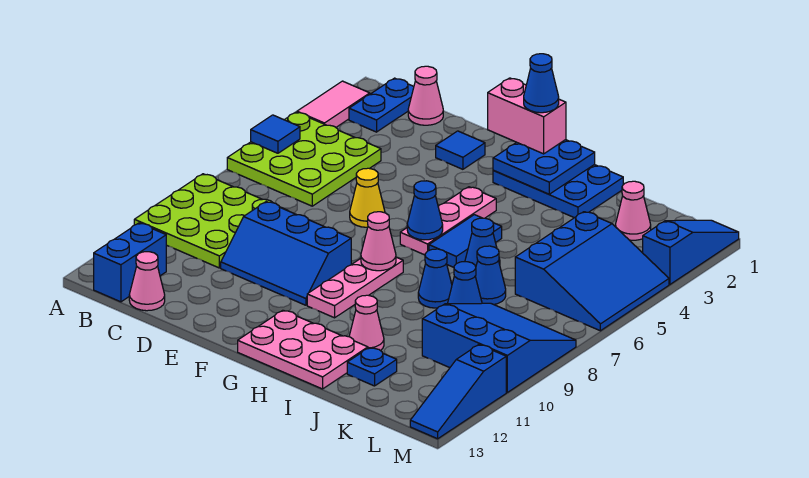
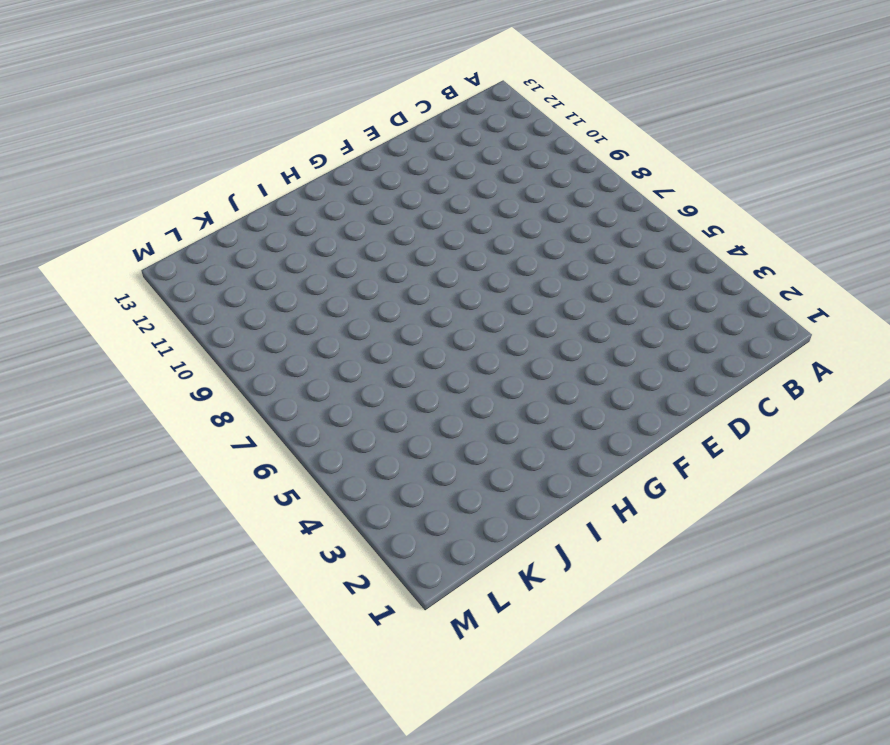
none -> pink tile A2:A3 level 1
none -> lime plate A4:C6 level 1
none -> lime plate A8:C10 level 1
none -> blue plate B1:B2 level 1

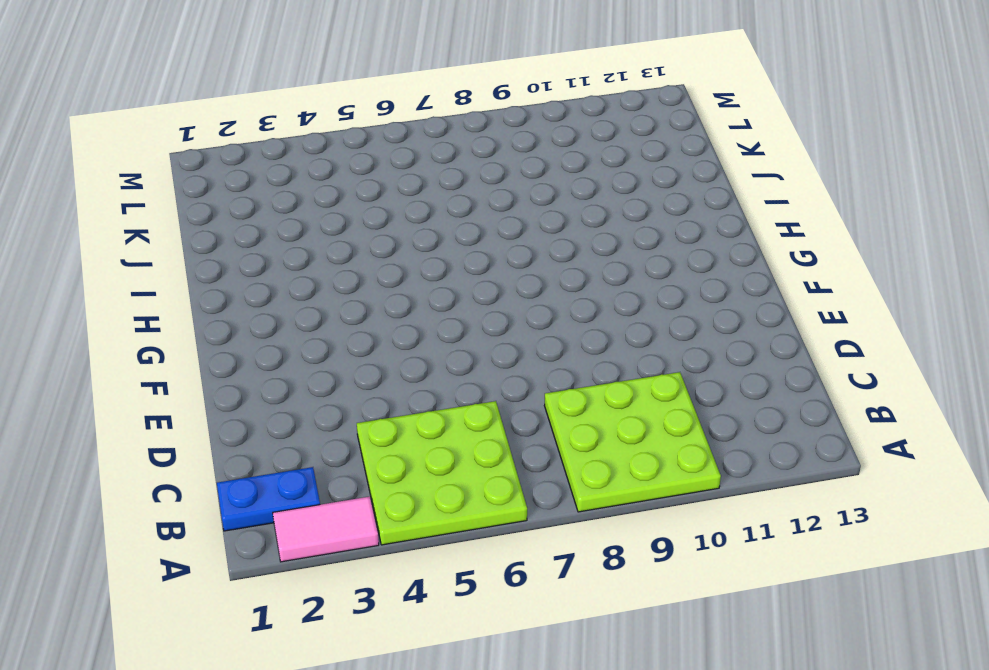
none -> blue brick B12:B13 level 1
none -> pink cone C1 level 1
none -> pink cone C13 level 1
none -> blue slope D9:F10 level 1 top 9

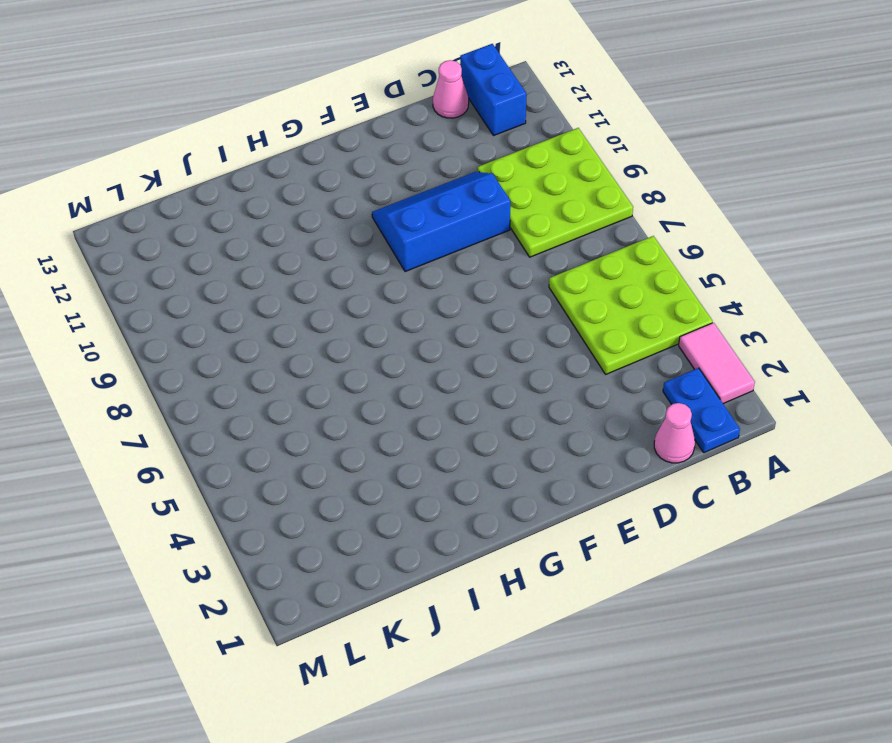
none -> blue tile E2 level 1
none -> yellow cone E6 level 1
none -> blue plate G1:I2 level 1
none -> pink plate G4:G6 level 1

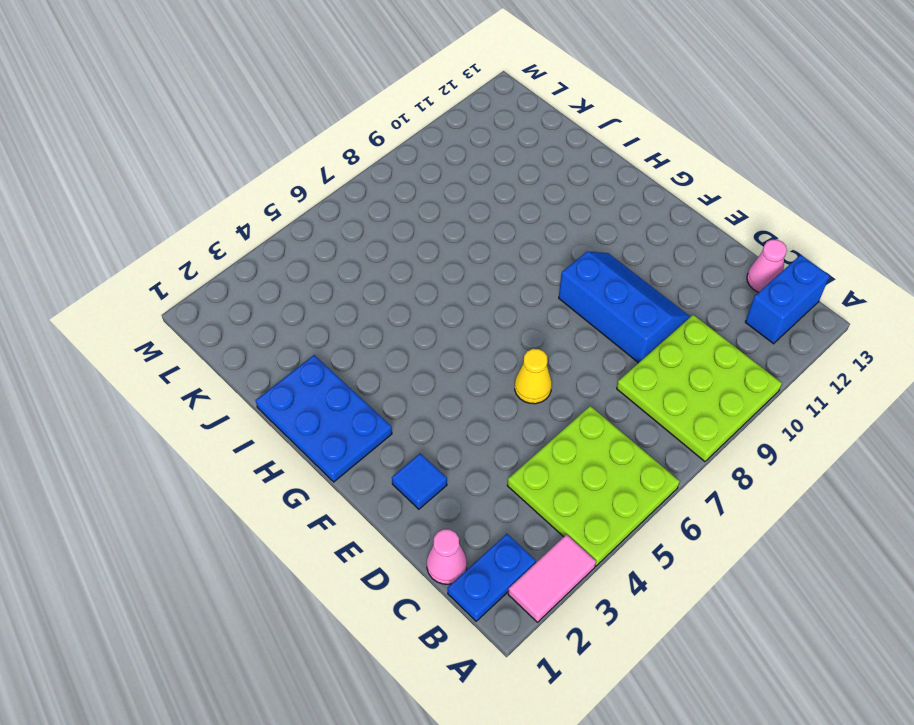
none -> pink plate G4:G6 level 1
none -> pink plate G8:G10 level 1
none -> pink plate G12:I13 level 1
none -> blue tile H5:H6 level 1

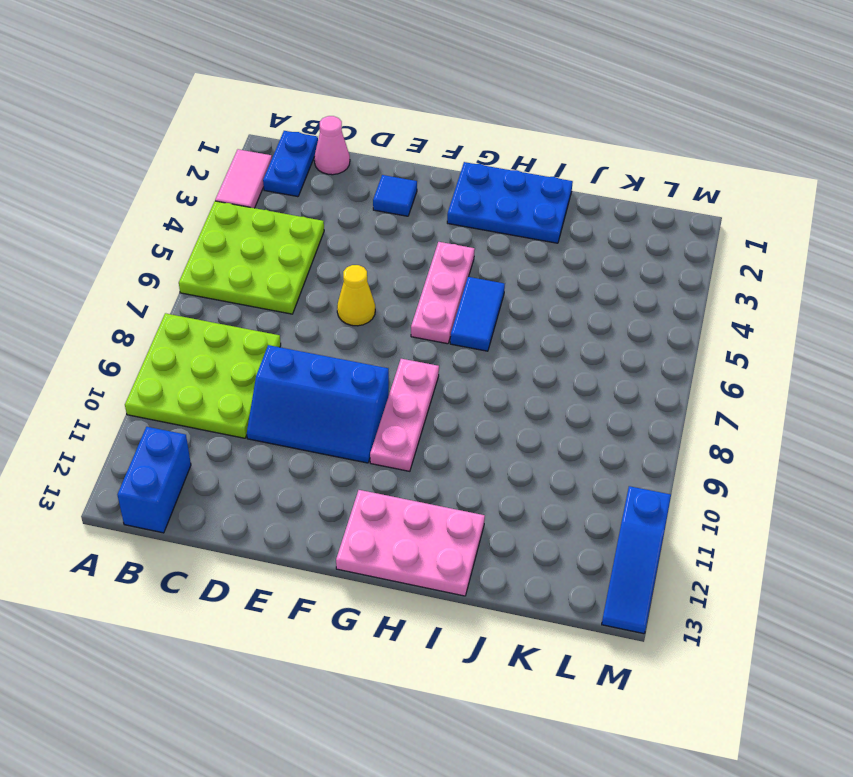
none -> pink cone C13 level 1
none -> blue cone I6 level 1
none -> blue cone I8 level 1
none -> pink cone I11 level 1

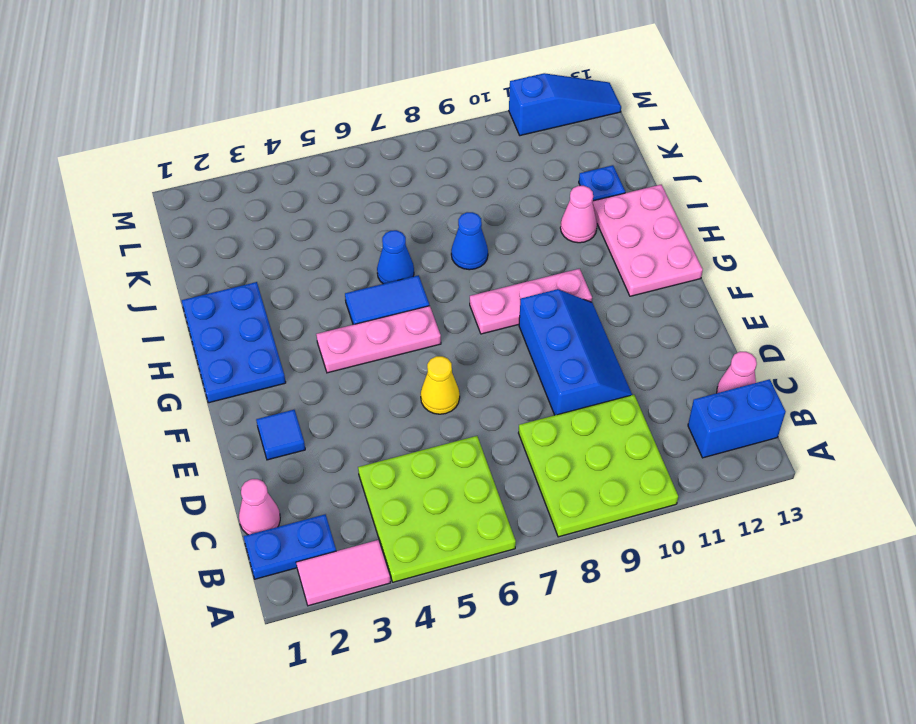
none -> blue cone J7 level 1
none -> blue cone J8 level 1
none -> pink cone K2 level 1
none -> blue slope K4:M6 level 1 top K

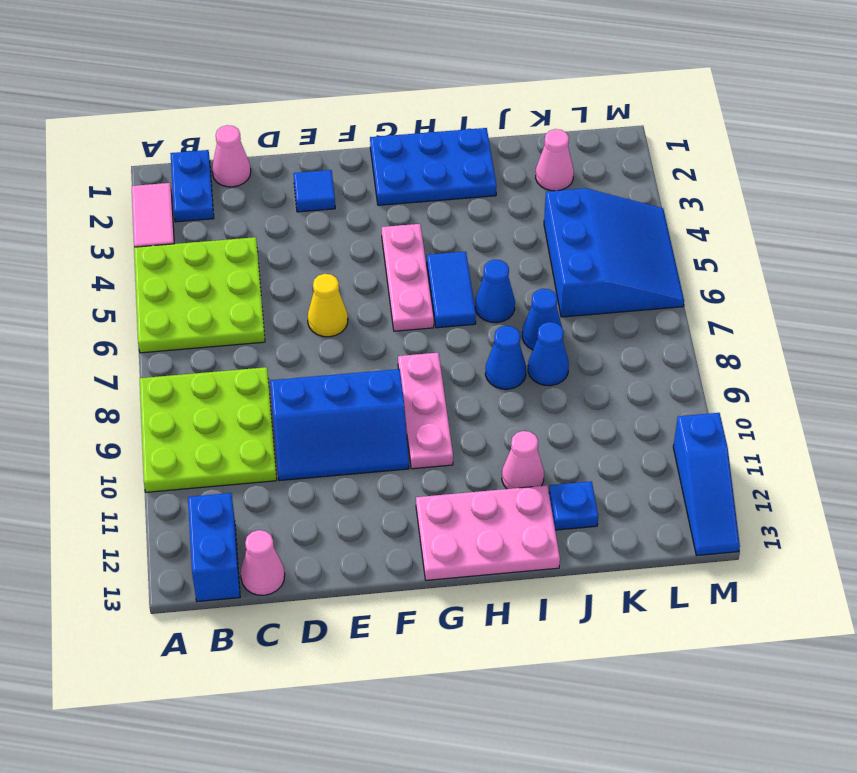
none -> blue slope K8:M10 level 1 top 10
none -> blue slope M1:M3 level 1 top 3
none -> blue tile A5 level 2
none -> blue plate G1:H2 level 2

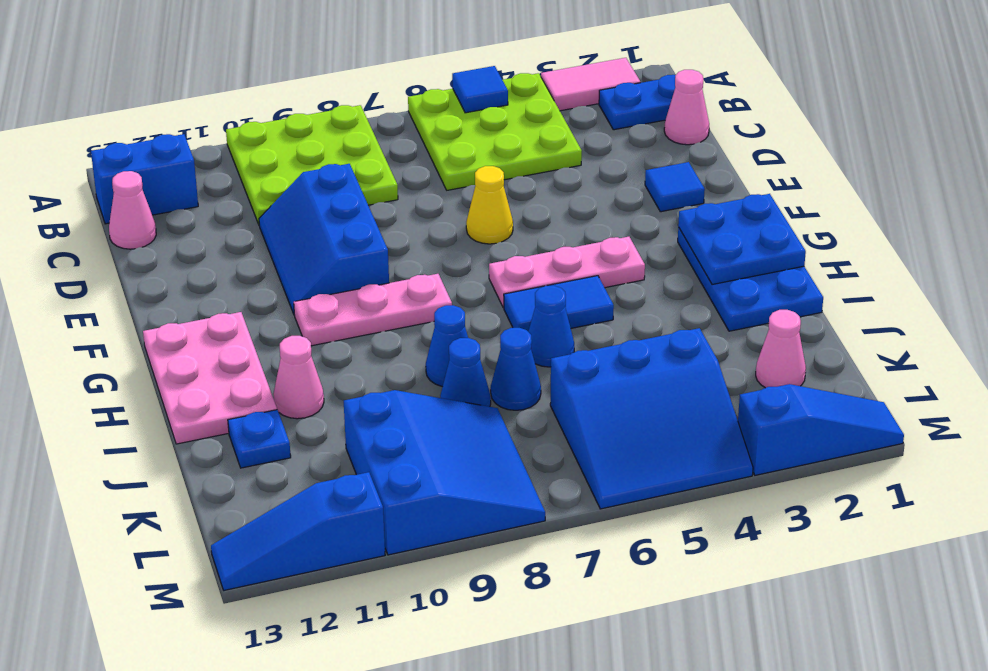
none -> blue cone G6 level 2
none -> pink cone G8 level 2
none -> pink brick F1:G1 level 3
none -> blue cone G1 level 4

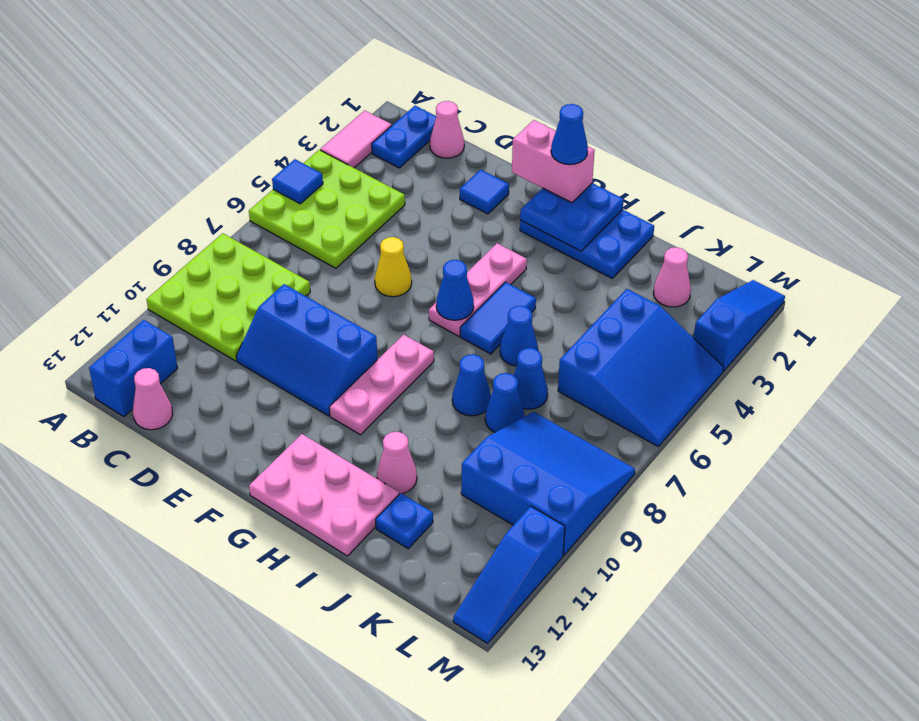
none -> pink cone G8 level 2

